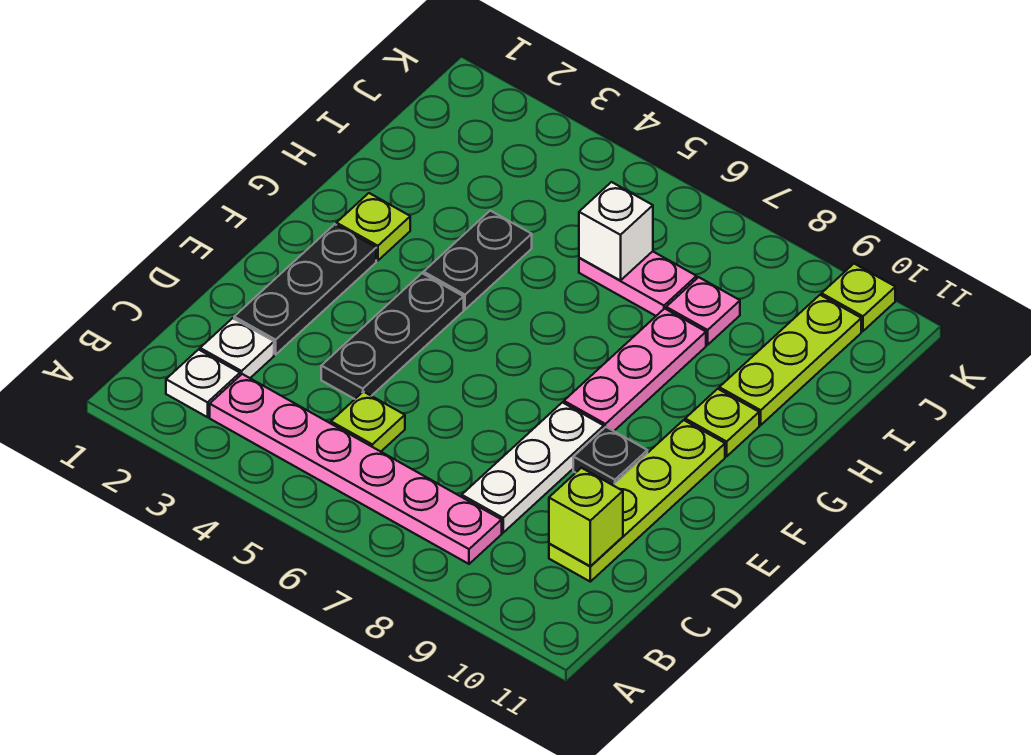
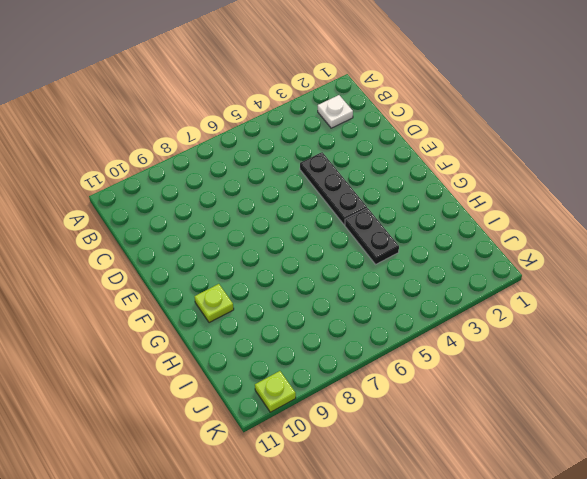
none -> pink plate B3:B8 level 1
none -> white plate C2 level 1
none -> lime plate C5 level 1

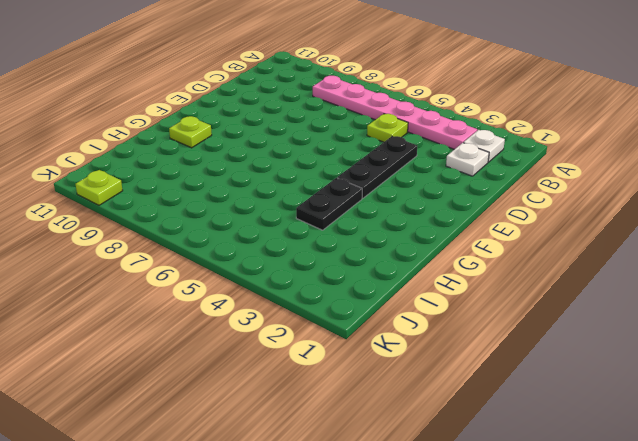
none -> white plate C8:E8 level 1
none -> lime plate C10:F10 level 1
none -> black plate D2:F2 level 1

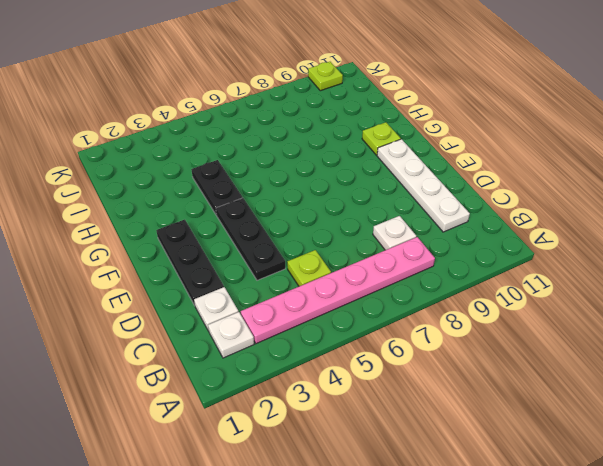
white plate C8 level 1 -> white plate C8:E8 level 1
white plate C10:F10 level 1 -> lime plate C10:F10 level 1
none -> black plate E9 level 1
none -> pink plate F8:H8 level 1
none -> lime plate G2 level 1

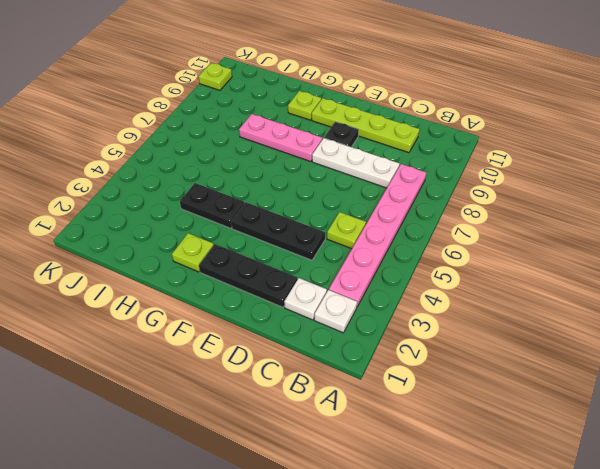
none -> lime plate H10:J10 level 1
none -> pink plate I6:I7 level 1
none -> pink plate I8 level 1

